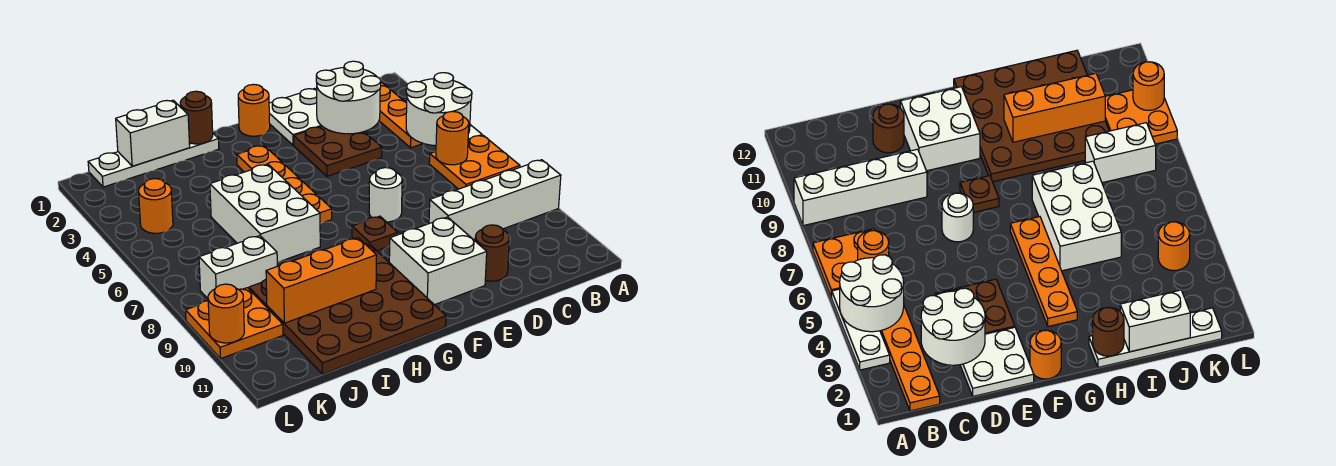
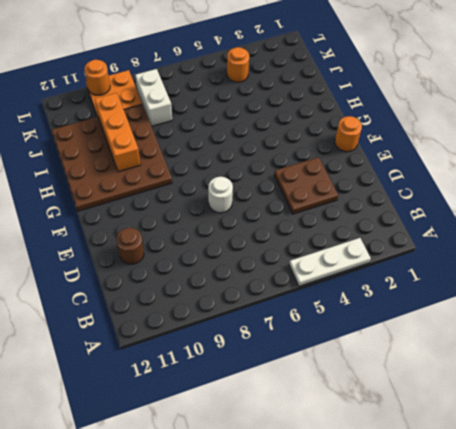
none -> orange plate A6:B7 level 1
none -> white brick A9:D9 level 1
none -> orange plate B1:B4 level 1

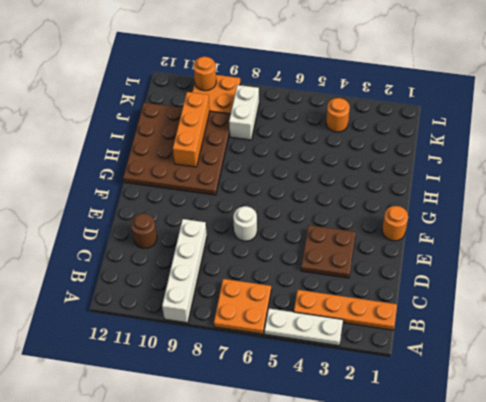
none -> white plate D1:E2 level 1
none -> white brick E10:F11 level 1
none -> brown plate F8 level 1

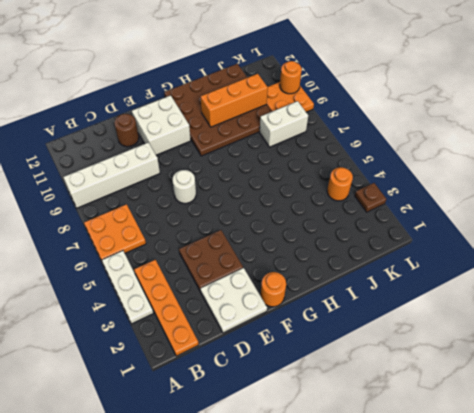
brown plate L3 level 1 -> brown plate F8 level 1
none -> orange plate G3:G6 level 1
none -> white plate H1:K1 level 1
none -> white brick H5:I7 level 1

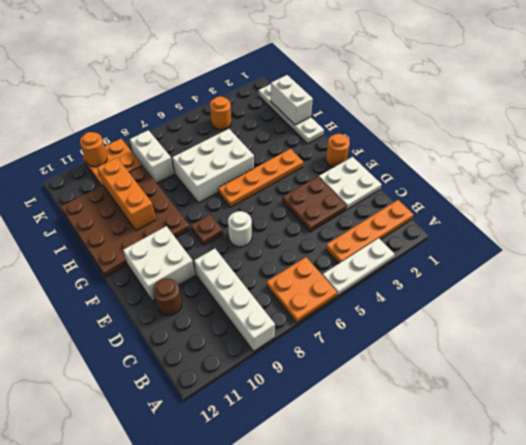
none -> white round brick A4:B5 level 2
none -> orange round brick B6 level 2
none -> white round brick C2:D3 level 2

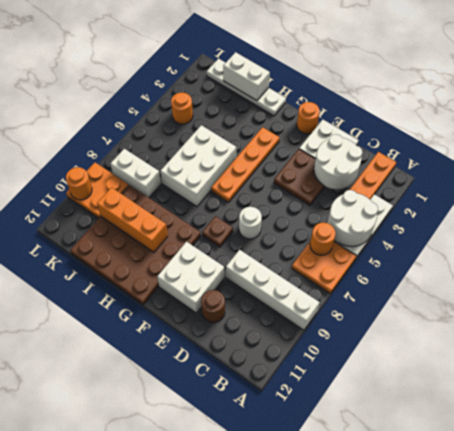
none -> brown round brick H1 level 2

